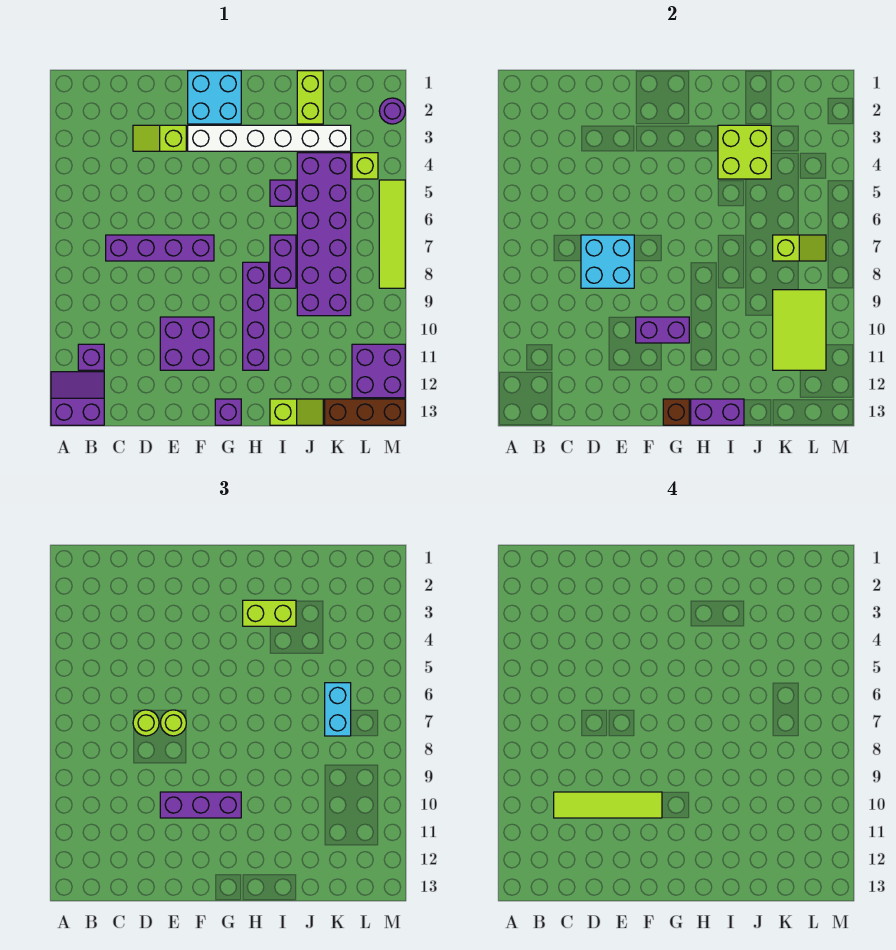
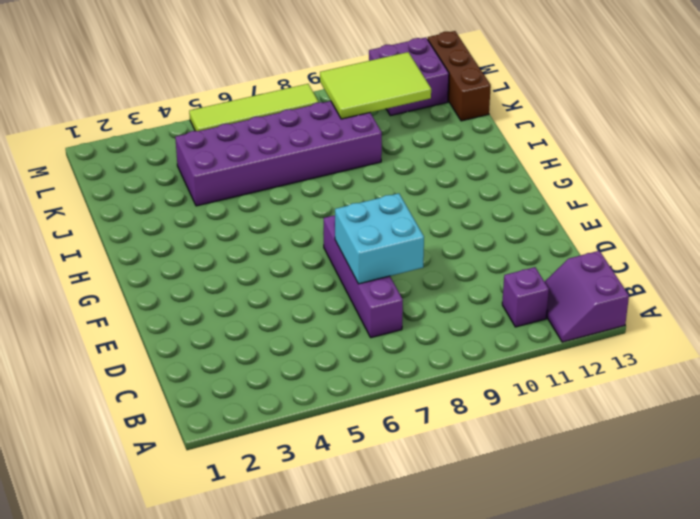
none -> lime slope D3:E3 level 1 top E
none -> purple brick E10:F11 level 1
none -> cyan brick F1:G2 level 1
none -> white brick F3:K3 level 1

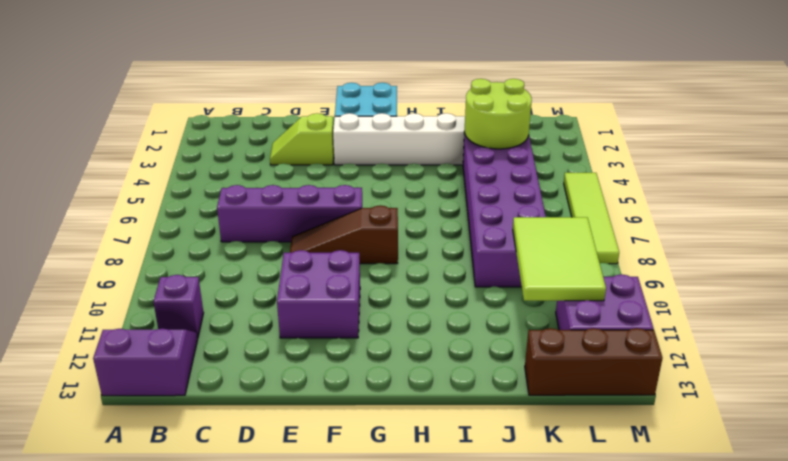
brown slope E8:G8 level 1 top G -> none
lime round brick J3:K4 level 2 -> lime brick I3:J4 level 2
none -> purple brick G13 level 1
none -> purple brick H8:H11 level 1
none -> purple brick I5 level 1
none -> purple brick I7:I8 level 1

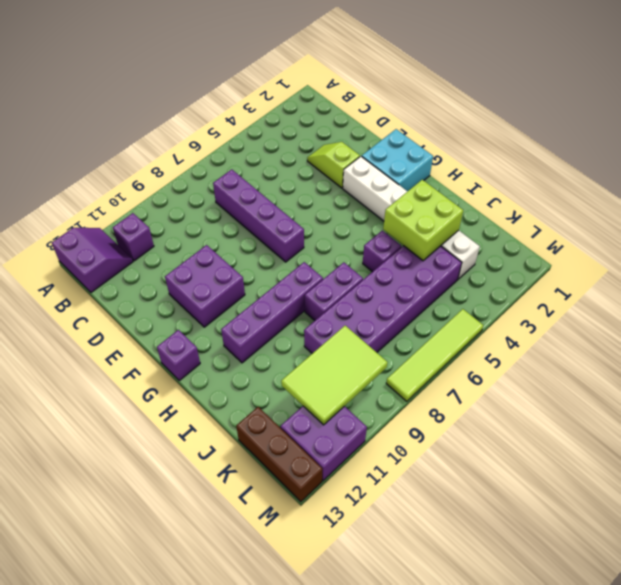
none -> lime slope I13:J13 level 1 top I
none -> lime brick J1:J2 level 1
none -> lime brick L4 level 1
none -> purple round brick M2 level 1

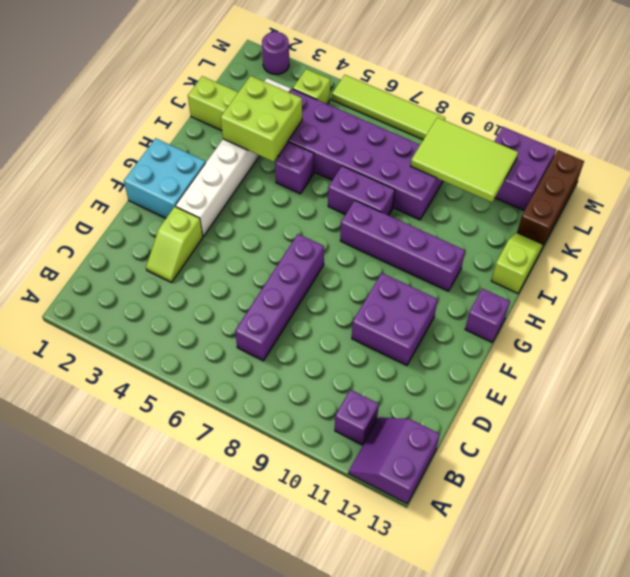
none -> cyan brick D7:E8 level 2
none -> purple brick F10:G10 level 2
none -> brown brick G13 level 2
none -> purple brick H13:I13 level 2

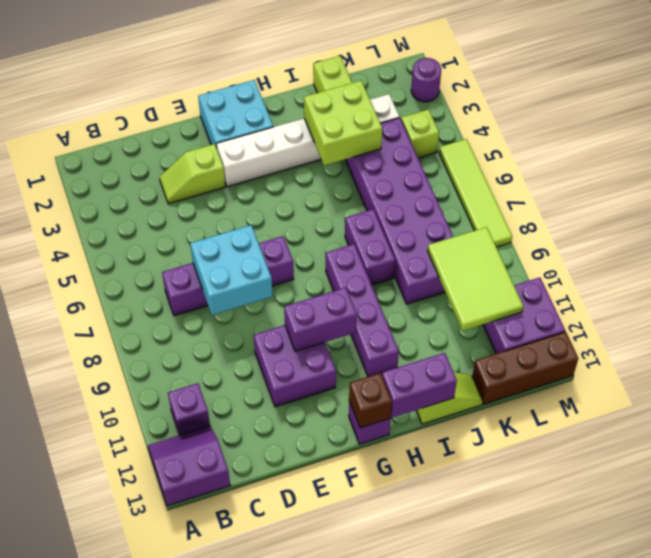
none -> purple brick I5 level 1
none -> lime slope K7:L7 level 2 top K
none -> lime round brick D7 level 3
none -> lime round brick E7 level 3

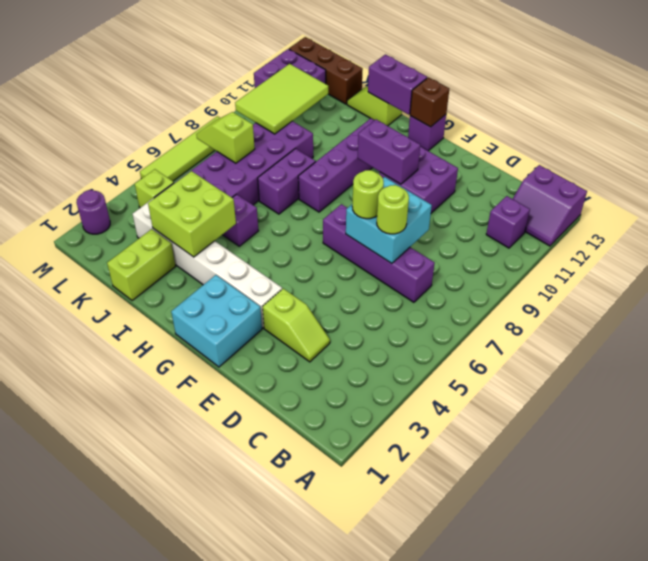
none -> purple brick E10:G10 level 3
none -> lime brick H3:I3 level 3
none -> cyan brick K6:K7 level 3
none -> lime tile C10:F10 level 4

